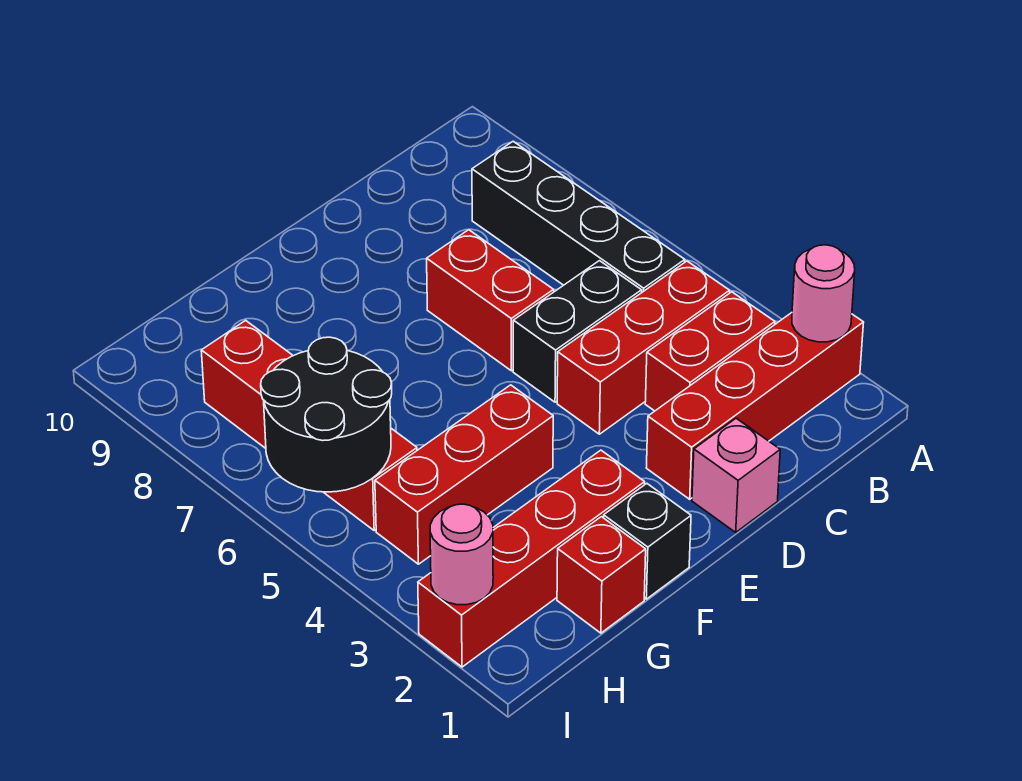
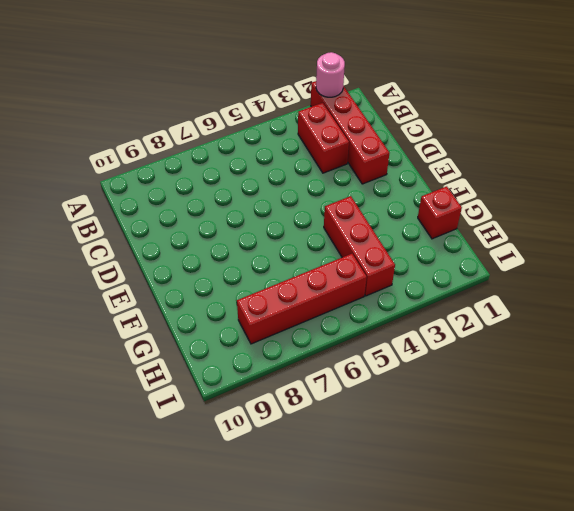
none -> red brick B4:D4 level 1
none -> black brick B5:B8 level 1
none -> black brick C5:D5 level 1

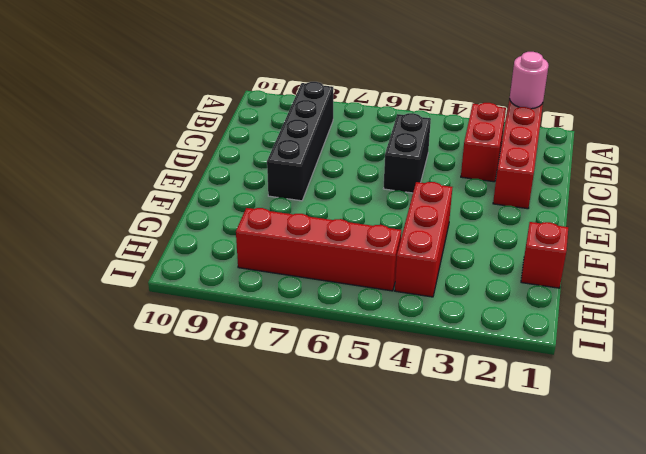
black brick B8:E8 level 1 -> black brick B5:B8 level 1
none -> red brick B4:D4 level 1
none -> pink brick D1 level 1
none -> red brick D6:D7 level 1

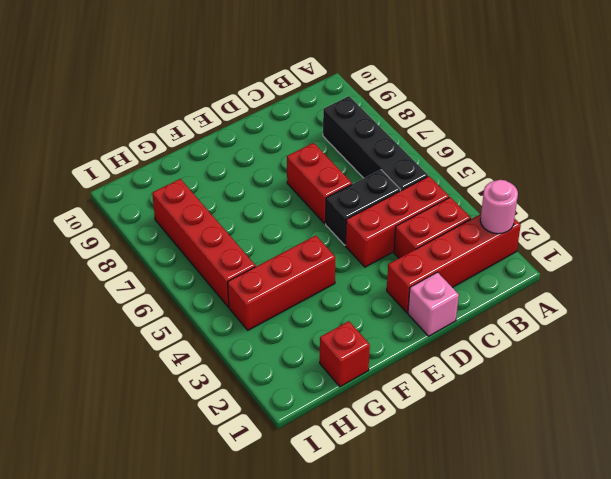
none -> black brick F1 level 1
none -> red brick F2:I2 level 1
none -> black round brick H5:I6 level 2

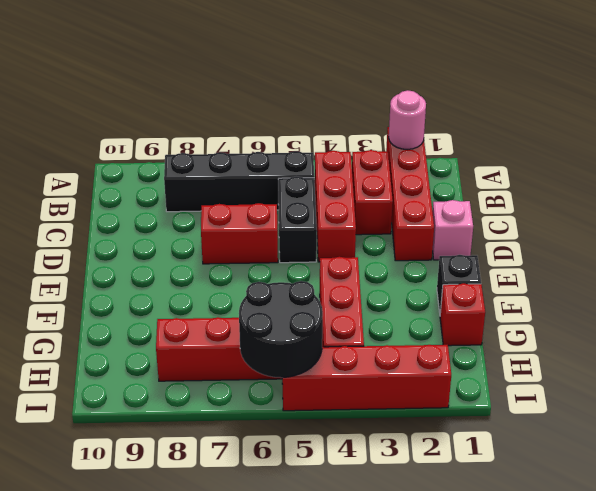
red brick I2:I5 level 1 -> red brick F2:I2 level 1
none -> pink round brick I2 level 2

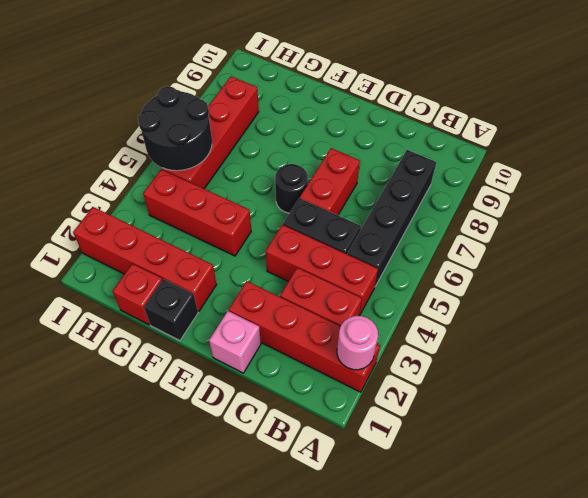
black round brick E6 level 1 -> none
none -> pink round brick I2 level 2

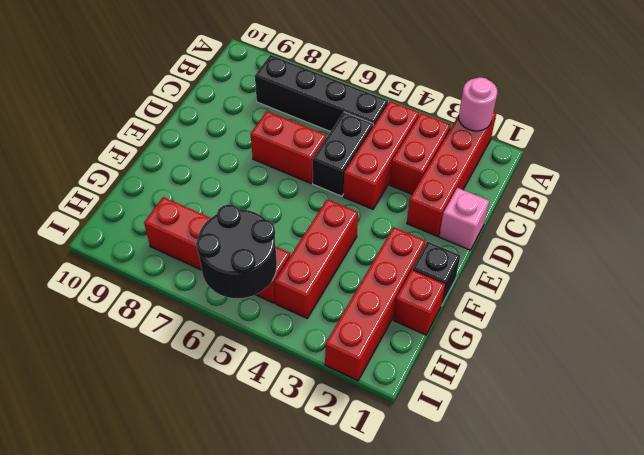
none -> pink round brick I2 level 2

